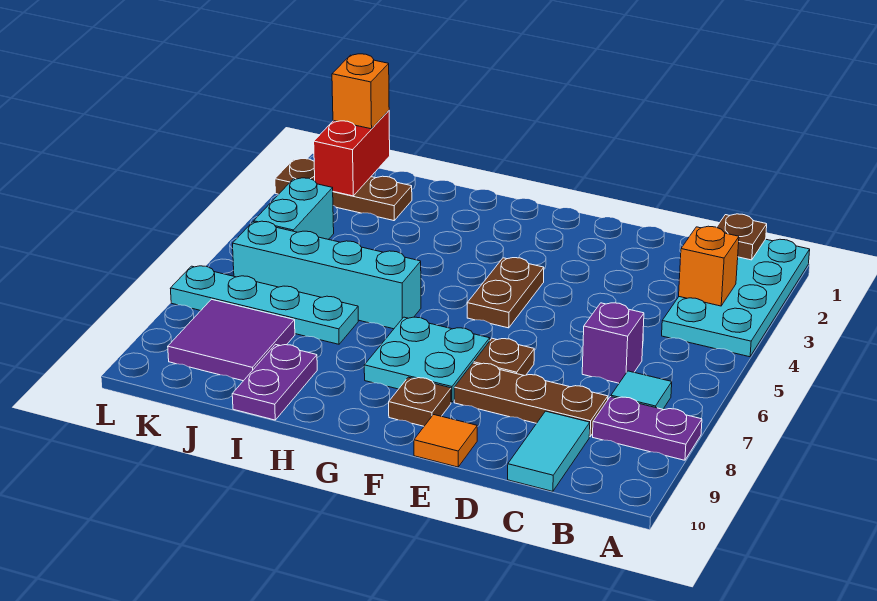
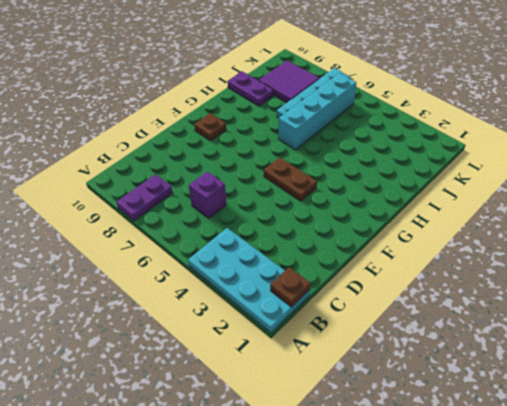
none -> cyan tile B7 level 1
none -> brown plate C8:E8 level 1
none -> cyan tile C9:C10 level 1

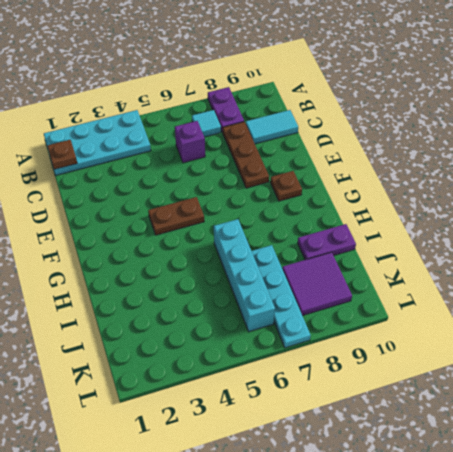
none -> brown plate E7 level 1
none -> orange tile E10 level 1
none -> cyan plate F7:G8 level 1

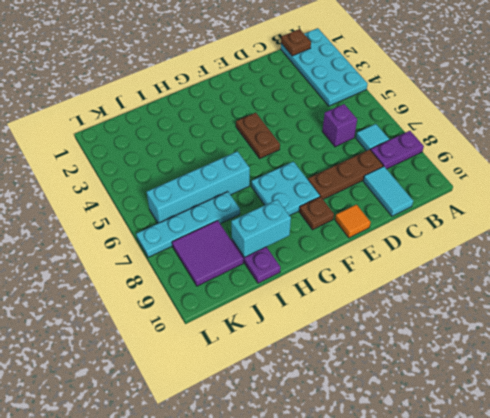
cyan brick H9:I9 level 2 -> cyan brick K4:K5 level 1
none -> brown plate E7 level 1
none -> brown plate J2:L2 level 1
none -> orange brick B3 level 2

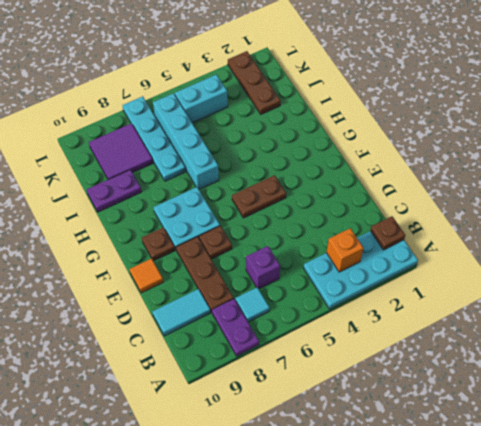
none -> red brick K1:K2 level 2
none -> orange brick K1 level 3

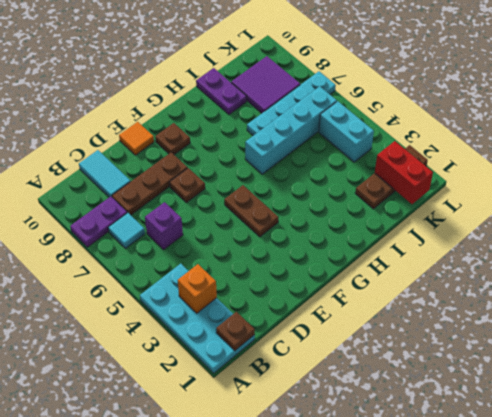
none -> cyan plate F7:G8 level 1
none -> orange brick K1 level 3

